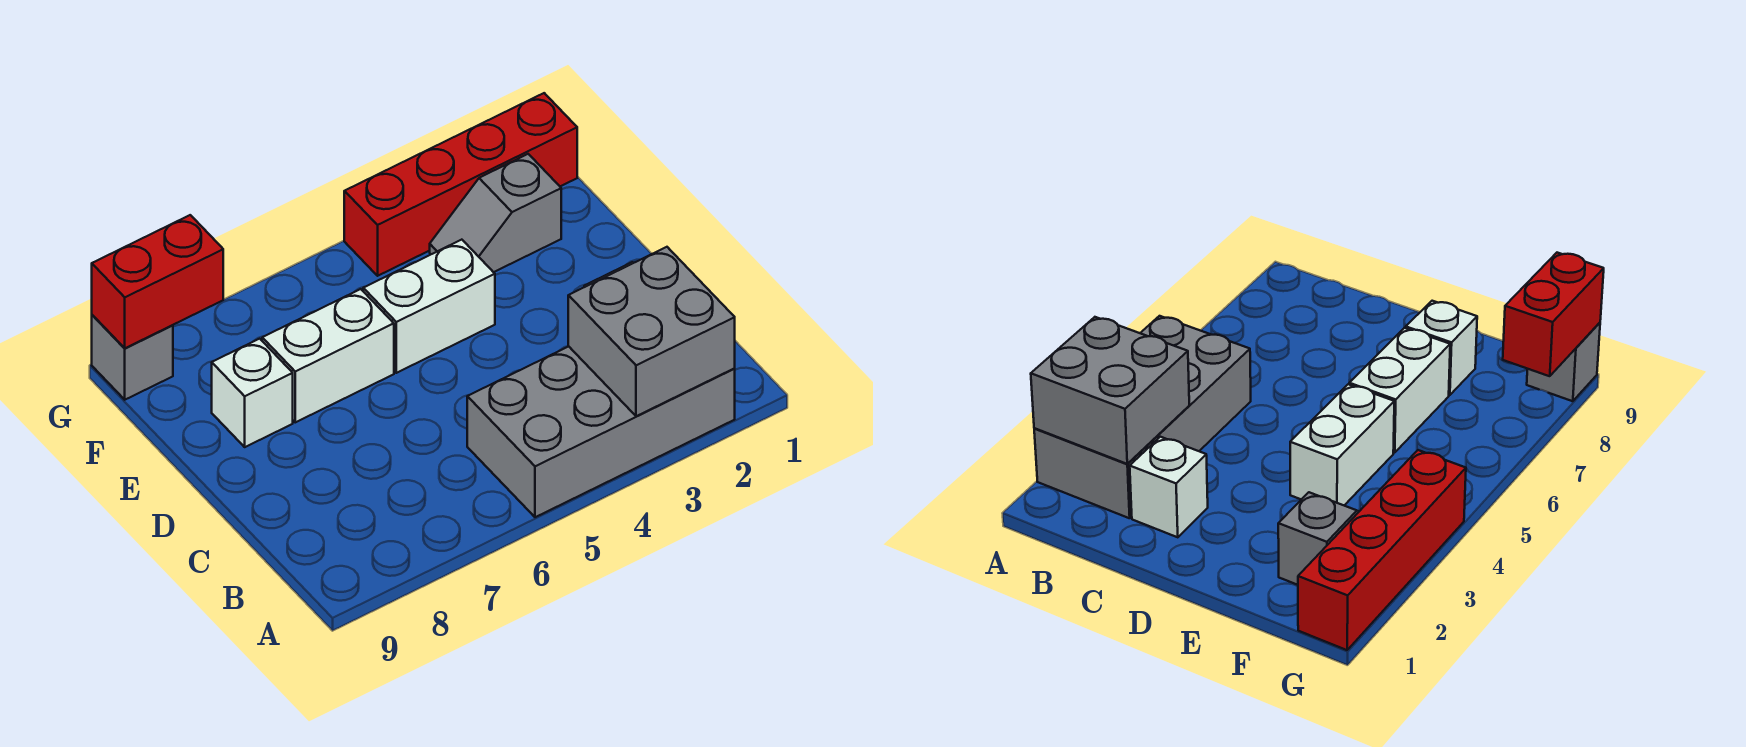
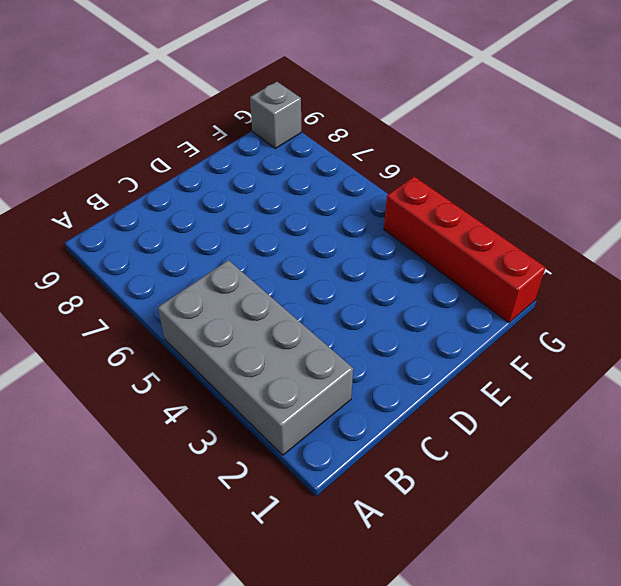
none -> white brick C2 level 1
none -> white brick E4:E5 level 1

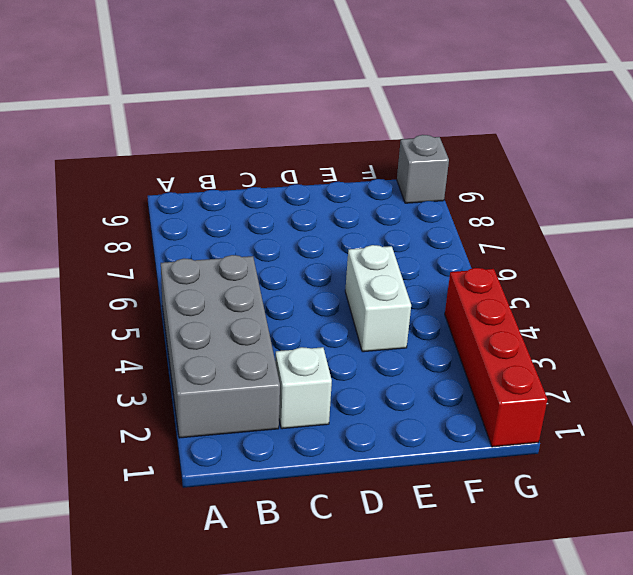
none -> white brick E6:E7 level 1
none -> white brick E8 level 1

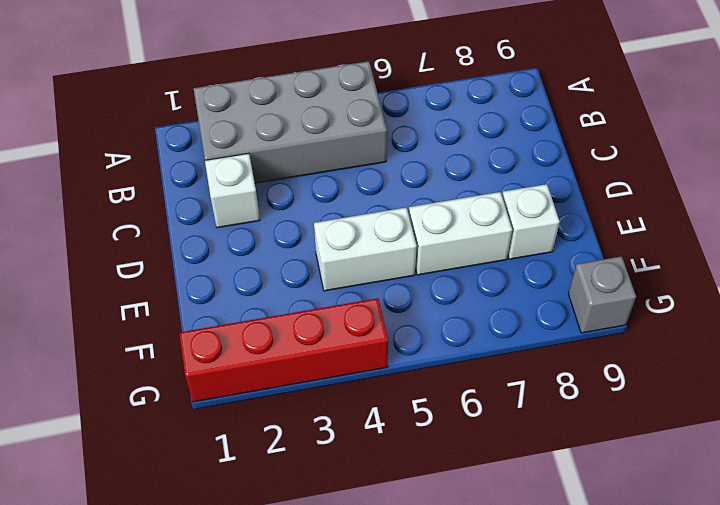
none -> grey slope F2:F3 level 1 top 2
none -> grey brick A2:B3 level 2

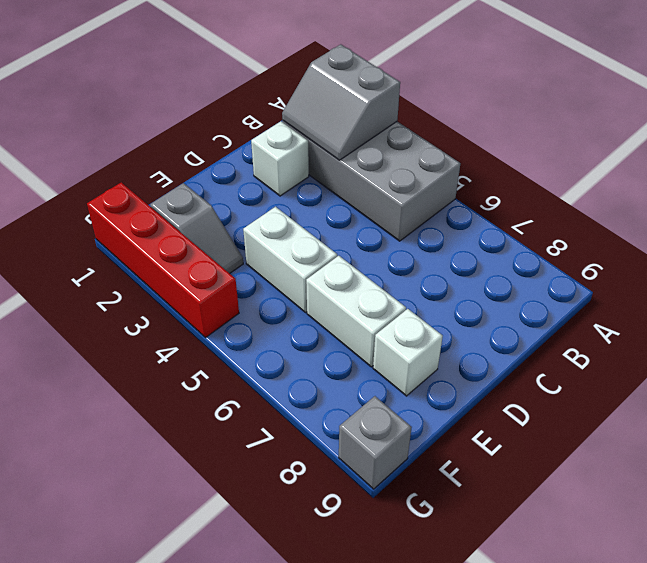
grey slope A2:B3 level 2 top A -> grey brick A2:B3 level 2
none -> red brick G8:G9 level 2

